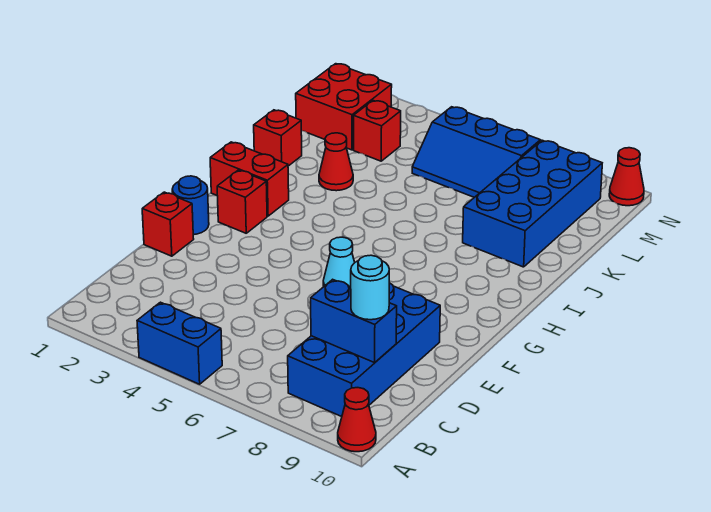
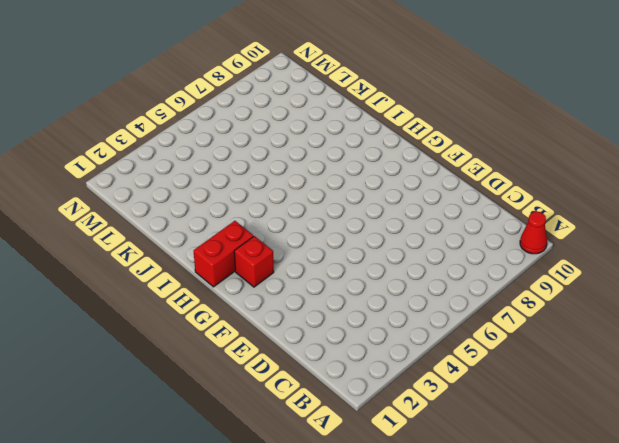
none -> blue brick A4:A5 level 1
none -> blue brick B8:E9 level 1
none -> red brick E1 level 1

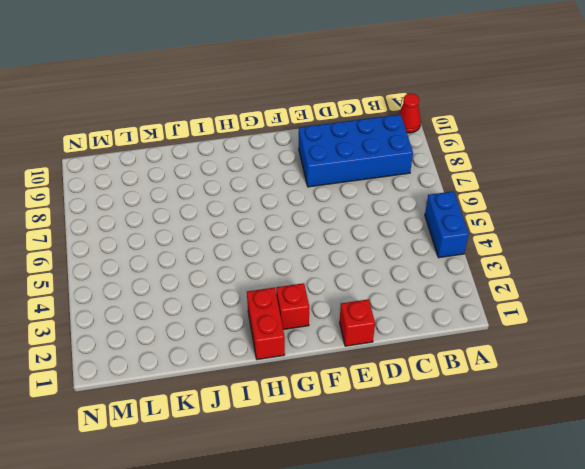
none -> blue round brick F1 level 1
none -> cyan cone F6 level 1
none -> red brick J1 level 1

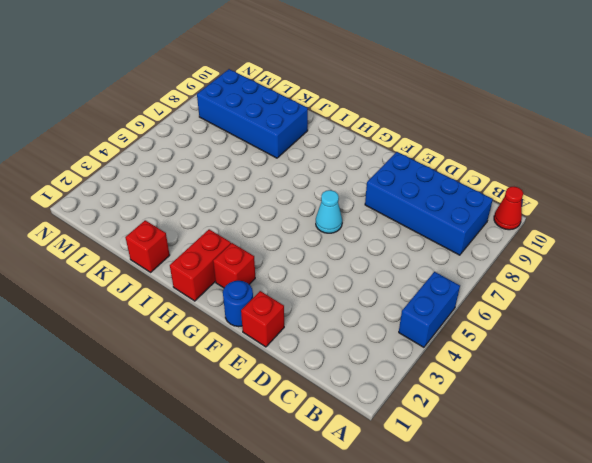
none -> red cone J3 level 1
none -> red brick L1:M2 level 1
none -> red brick L3 level 1

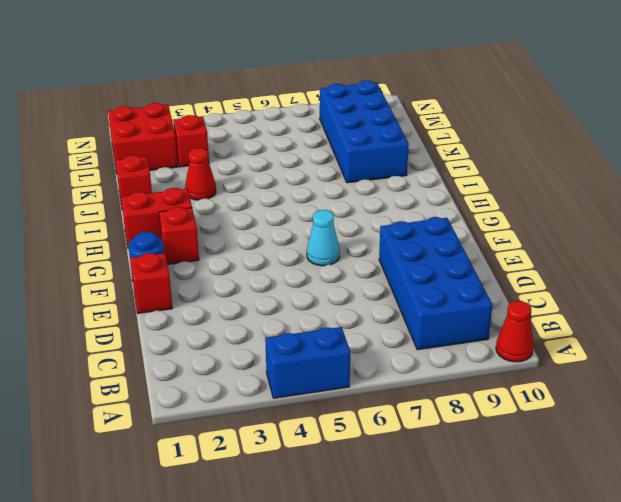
none -> blue slope L5:M7 level 1 top M
none -> red cone N10 level 1
none -> blue brick C8:C9 level 2

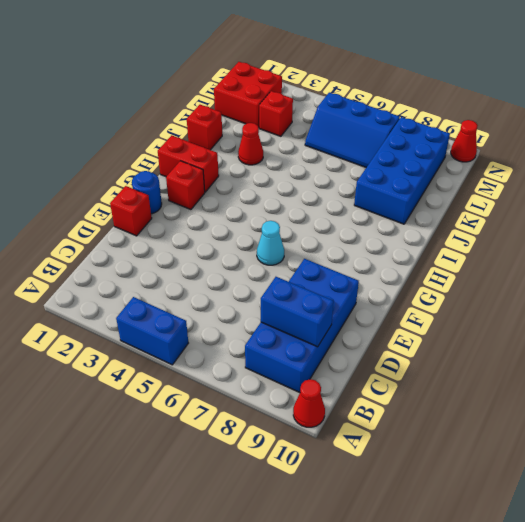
none -> cyan round brick C9 level 3

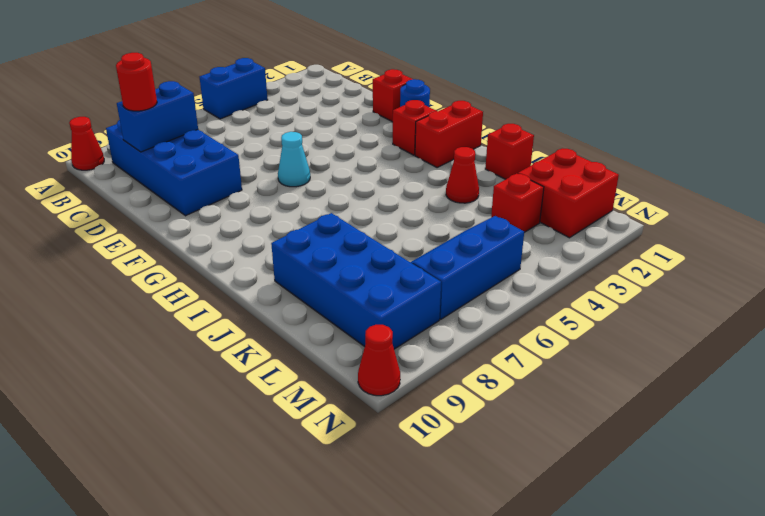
red round brick C9 level 3 -> cyan round brick C9 level 3

